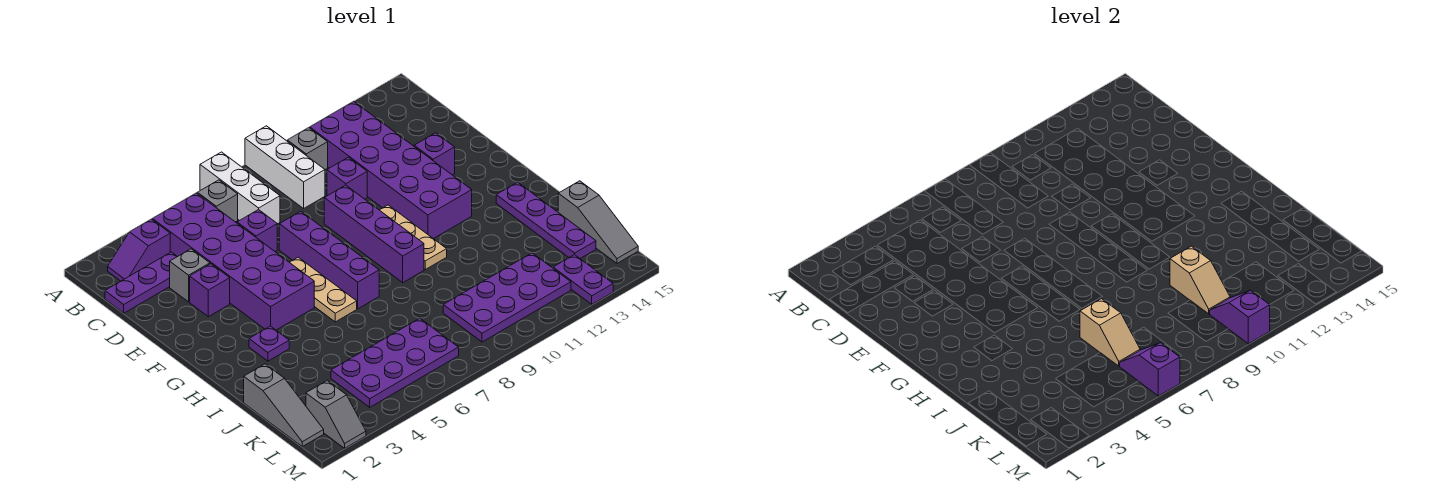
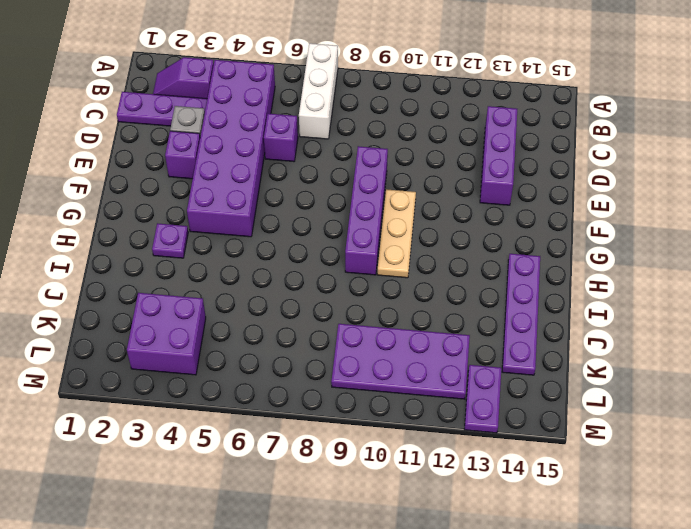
purple brick C13:E13 level 1 -> purple brick E13 level 1
purple brick K3:L4 level 1 -> purple plate K4:L7 level 1
none -> white brick A9:C9 level 1
none -> grey brick B6 level 1
none -> grey brick B10 level 1

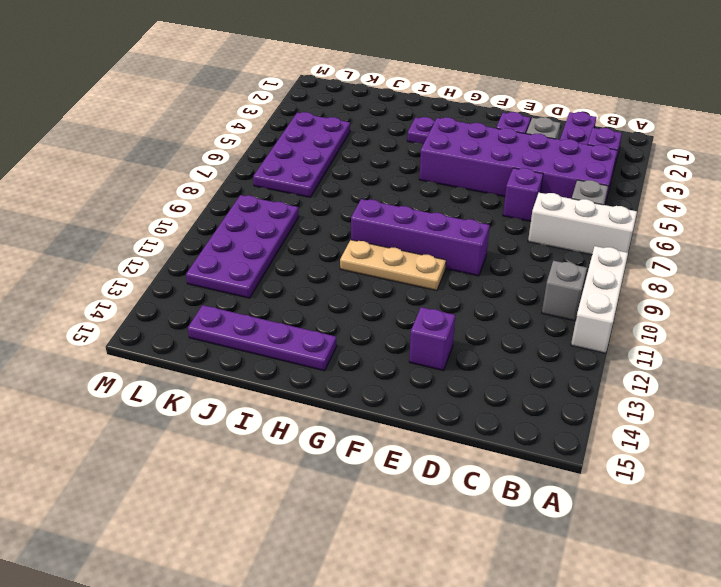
white brick A9:A11 level 1 -> white brick A9:C9 level 1
none -> purple brick B11:G12 level 1
none -> purple brick D10 level 1
none -> purple brick E7:H7 level 1

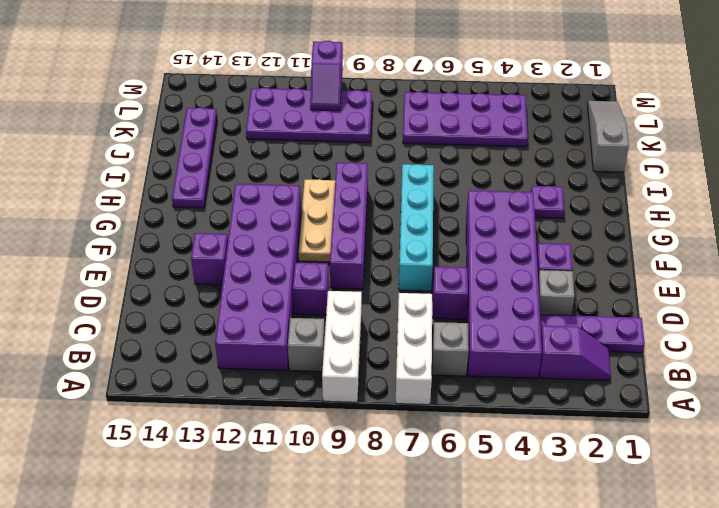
cyan brick E7:H7 level 1 -> purple brick E7:H7 level 1
none -> tan plate F6:H6 level 1
none -> grey slope J15:L15 level 1 top J
none -> grey slope L2:M2 level 1 top L

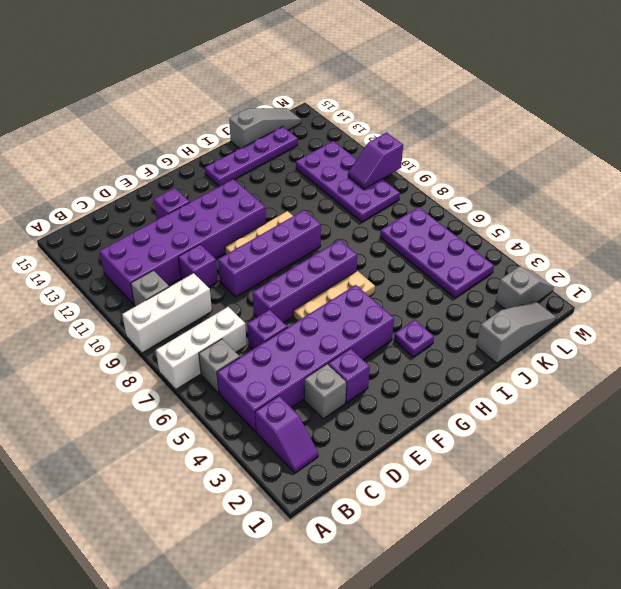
none -> purple plate C1:C3 level 1
none -> purple plate L13:M13 level 1
none -> tan slope J6:K6 level 2 top J

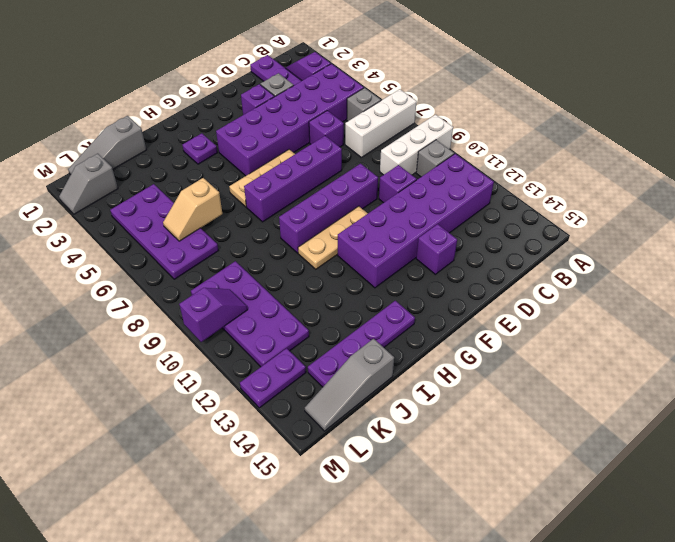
none -> tan slope J10:K10 level 2 top J
none -> purple slope L6:M6 level 2 top M

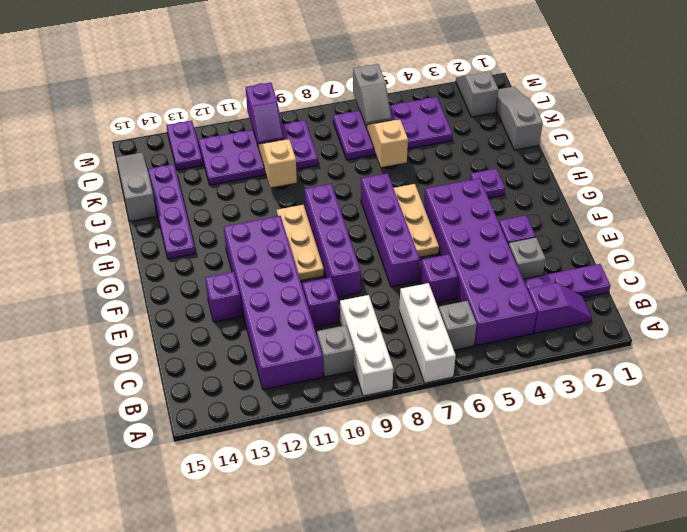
grey slope L6:M6 level 2 top M -> purple slope L6:M6 level 2 top M

